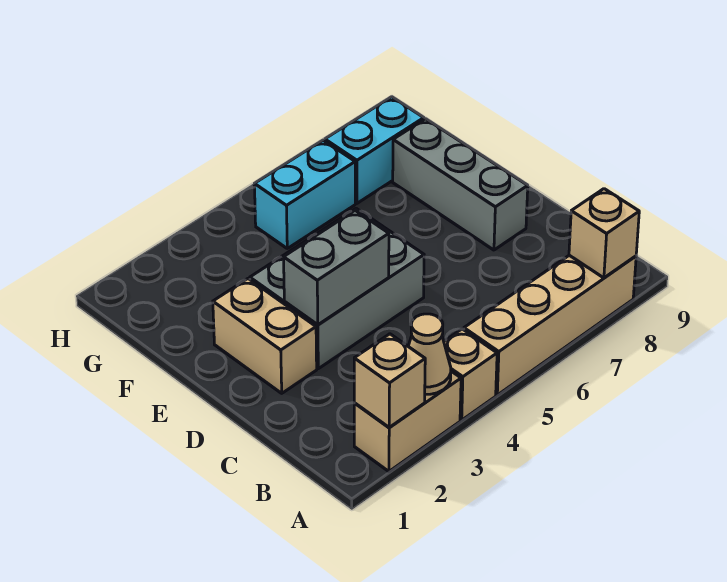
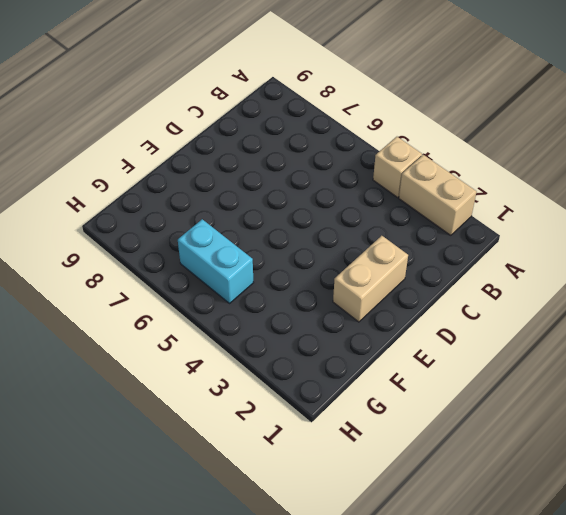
none -> tan brick A5:A8 level 1
none -> grey brick D3:E5 level 1
none -> grey brick D8:F8 level 1

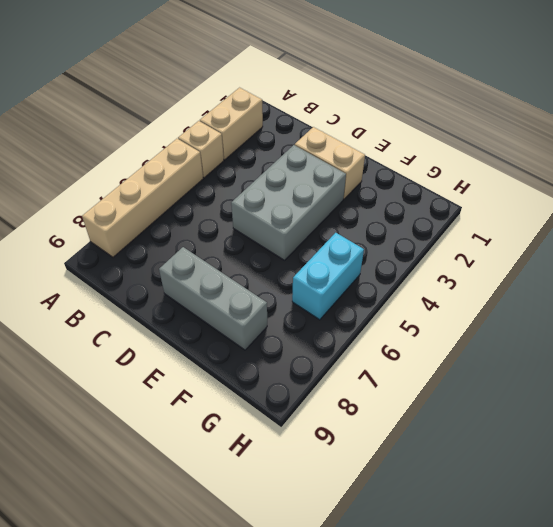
none -> cyan brick G7:G8 level 1
none -> tan brick A2 level 2
none -> tan cone A3 level 2

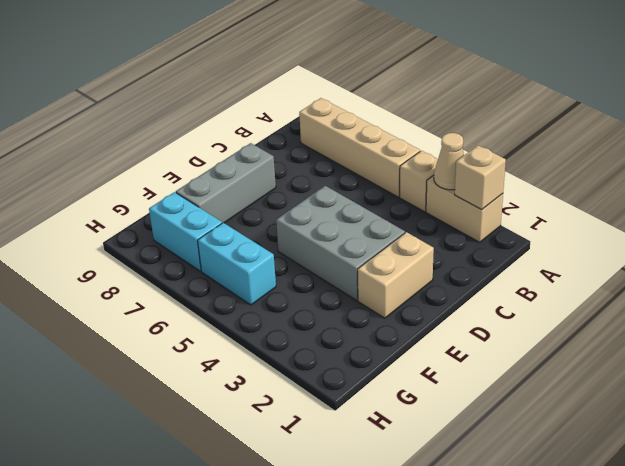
none -> tan brick A8 level 2
none -> grey brick D3:D4 level 2

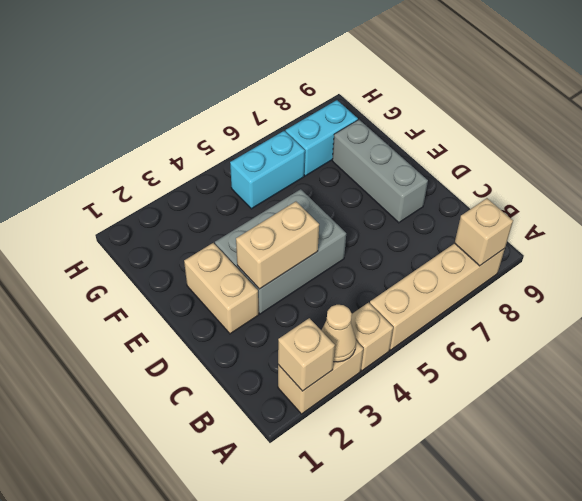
tan brick D3:D4 level 2 -> grey brick D3:D4 level 2

